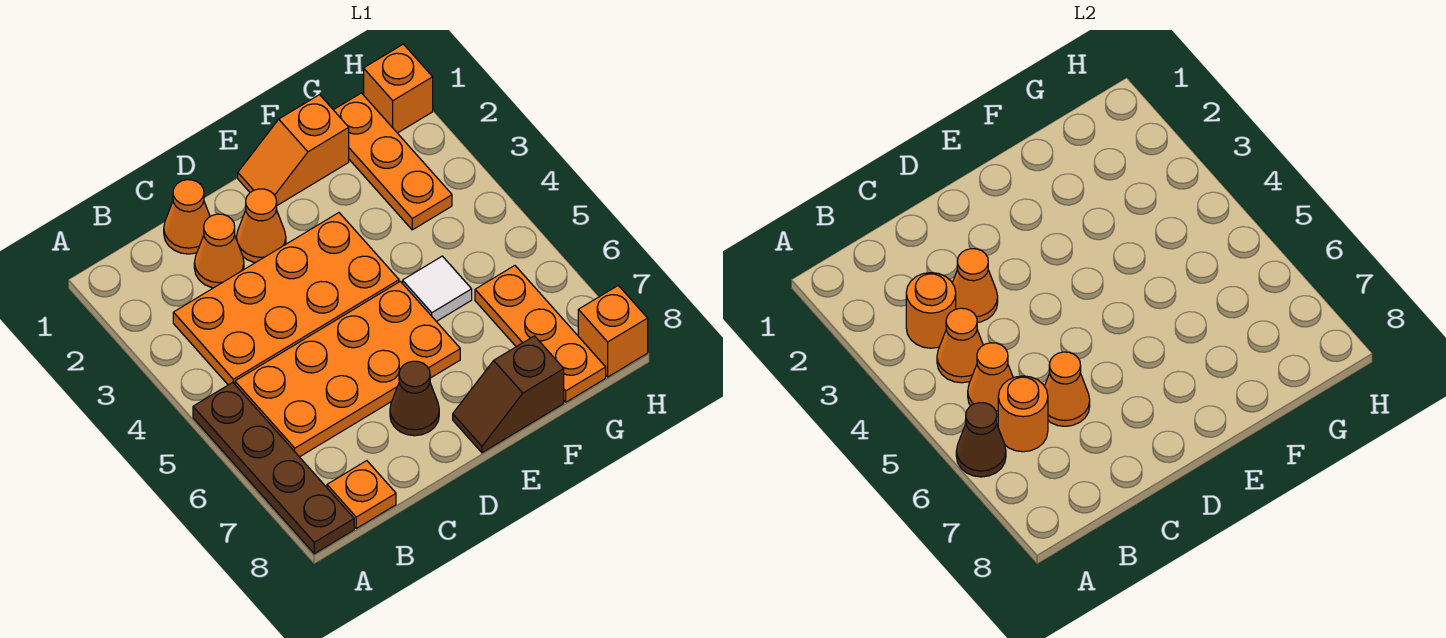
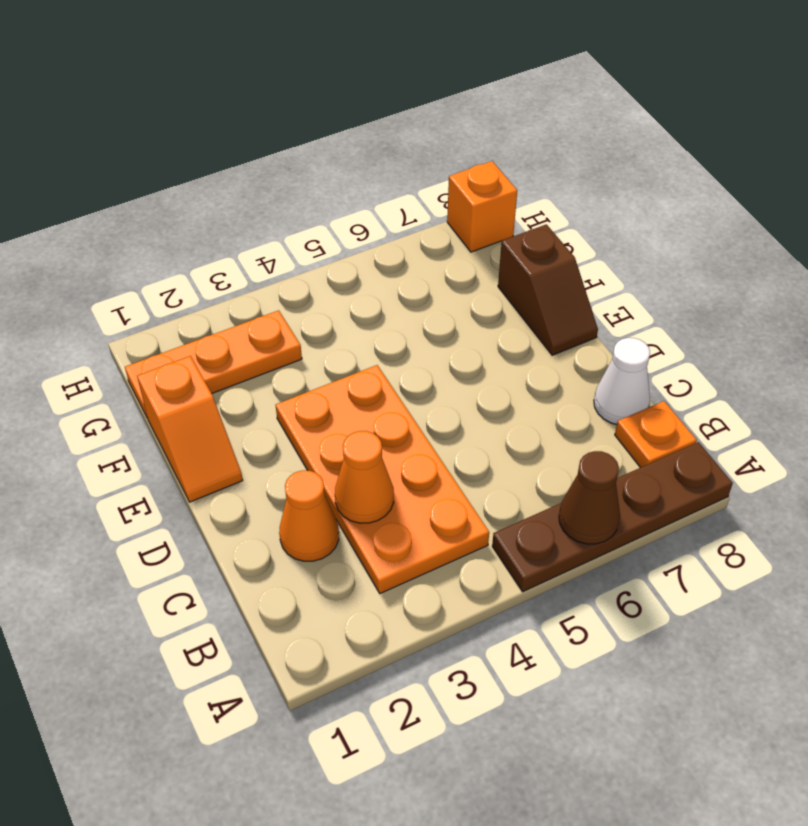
white cone C8 level 1 -> none
none -> orange plate B5:E6 level 1
none -> orange cone C1 level 1
none -> orange cone D2 level 1

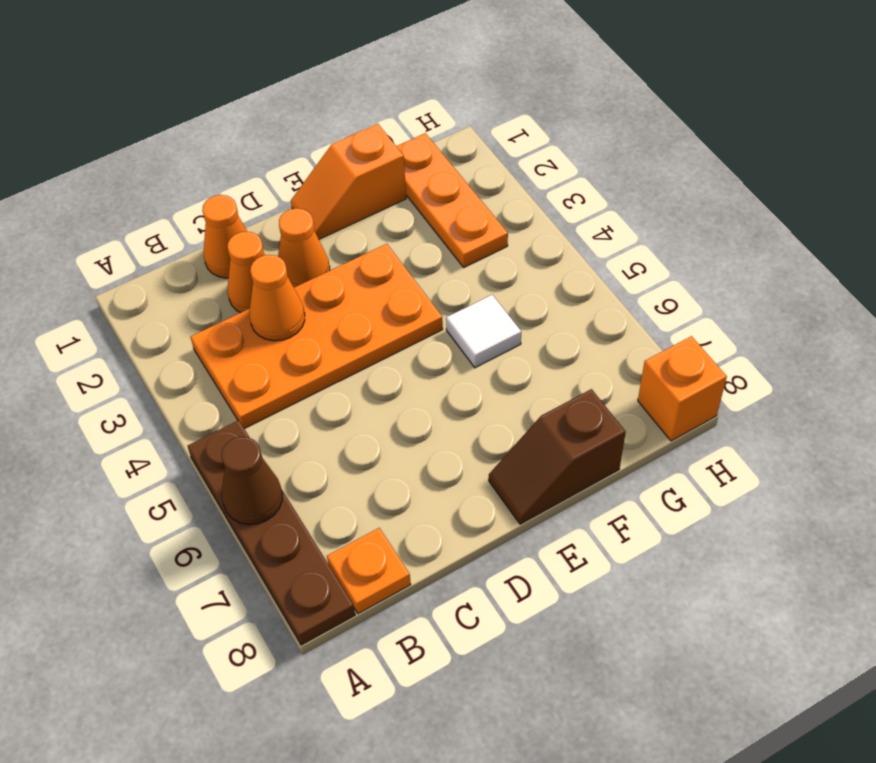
none -> orange plate B5:E6 level 1
none -> brown cone D7 level 1
none -> orange plate G6:G8 level 1

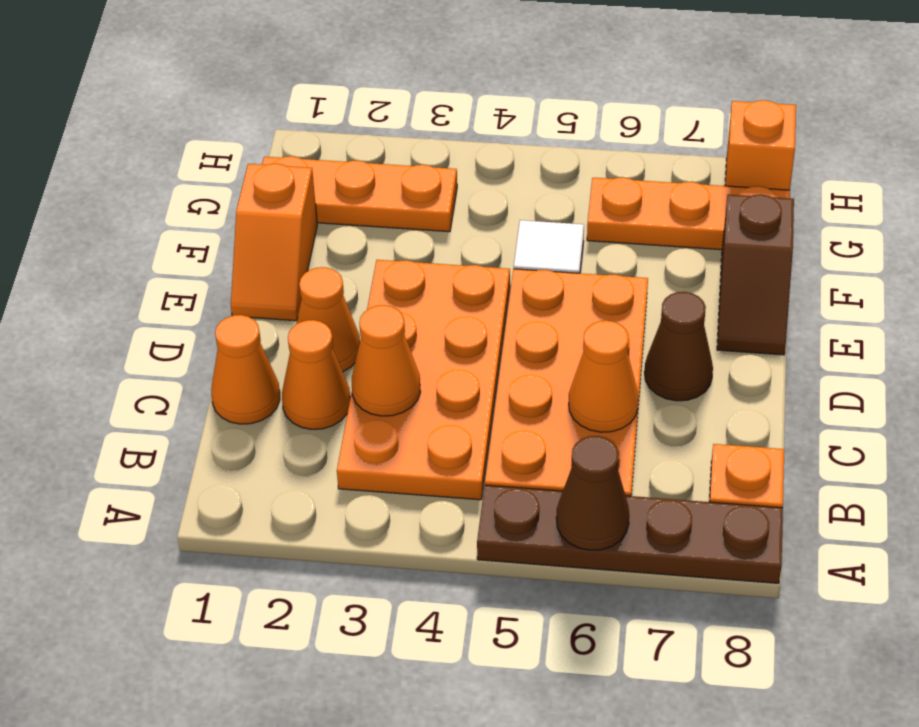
none -> orange brick H1 level 1
none -> orange round brick B3 level 2
none -> orange cone B4 level 2

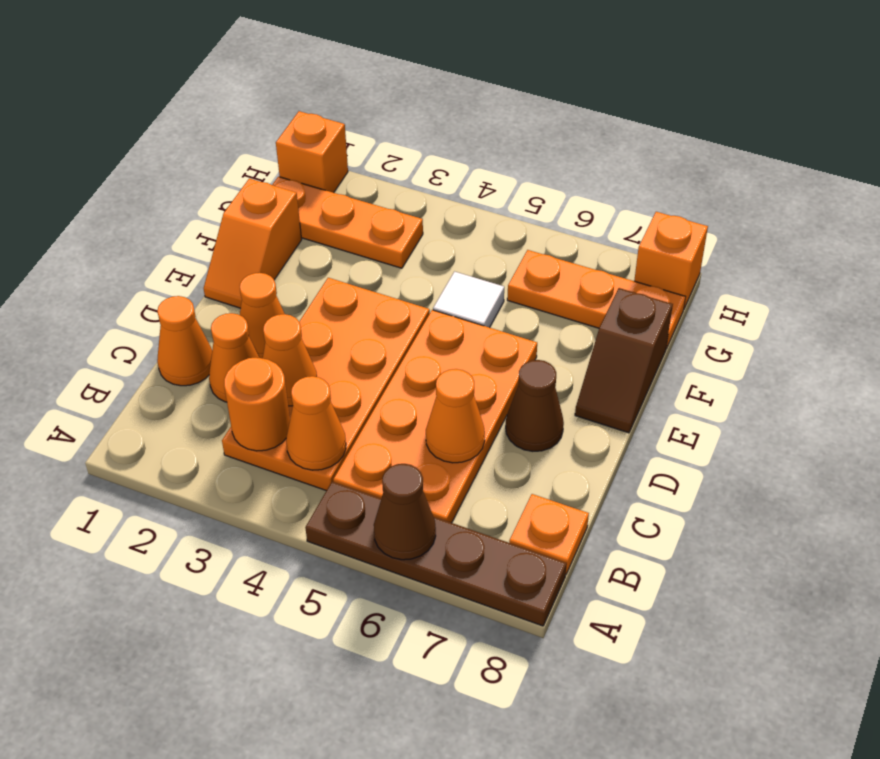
none -> orange cone B5 level 2
none -> orange round brick B6 level 2

